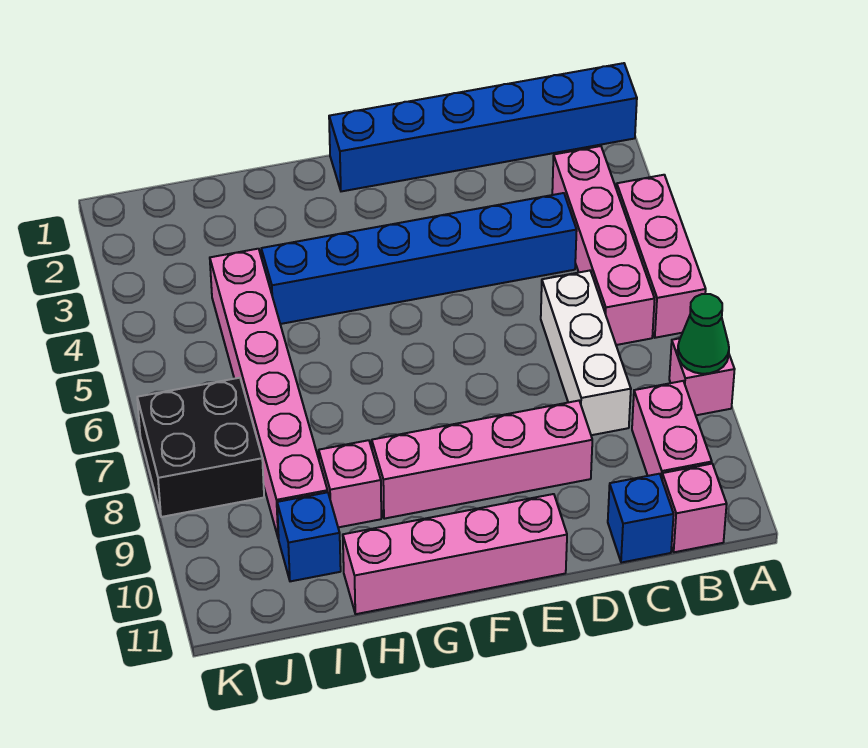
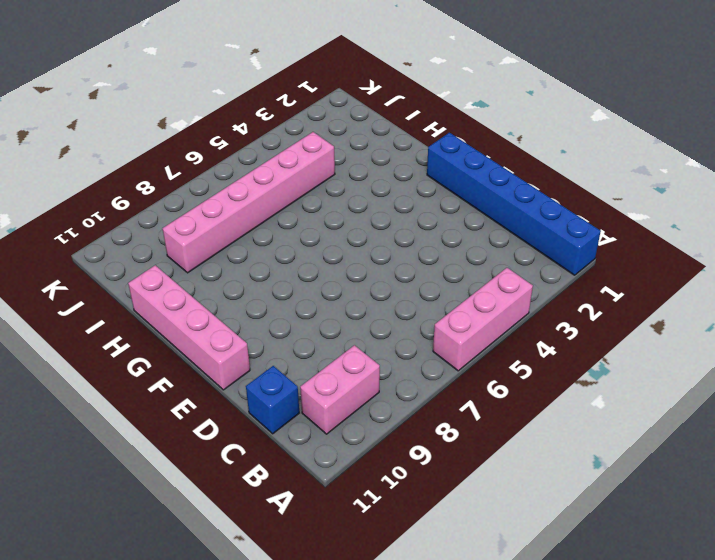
none -> pink brick A8 level 1
none -> pink brick B3:B6 level 1
none -> pink brick B11 level 1

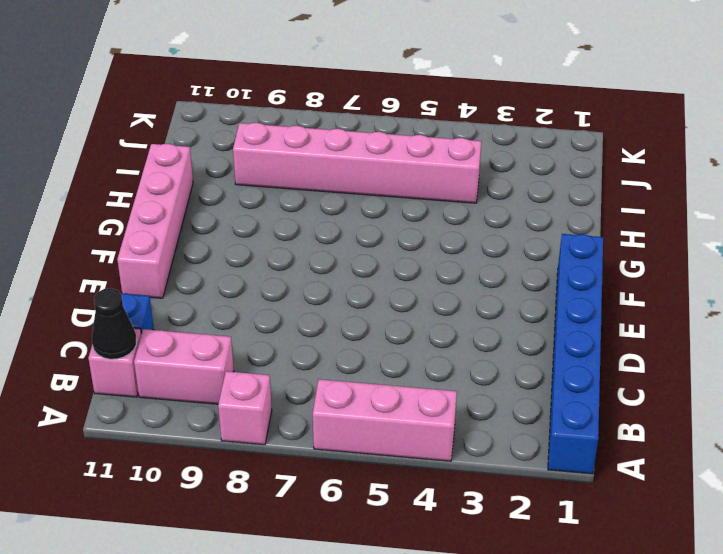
black cone B11 level 2 -> none
none -> pink brick B3:B6 level 1
none -> blue brick C4:H4 level 1
none -> white brick C6:C8 level 1

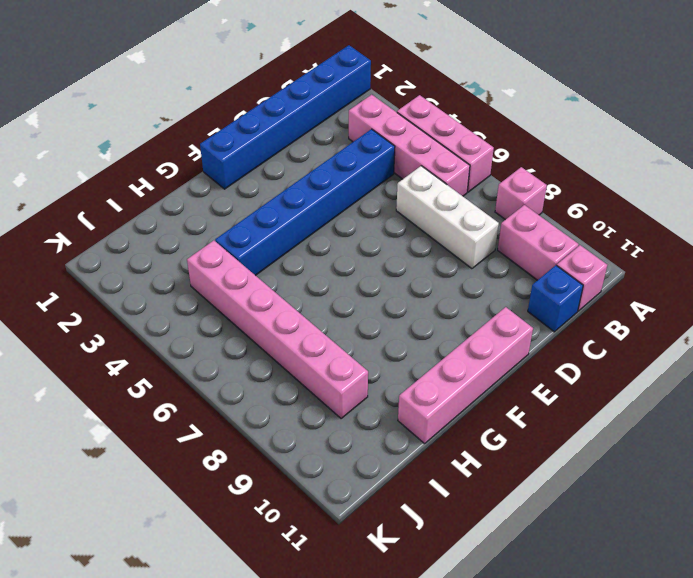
none -> pink brick D9:G9 level 1
none -> pink brick H9 level 1
none -> blue brick I10 level 1

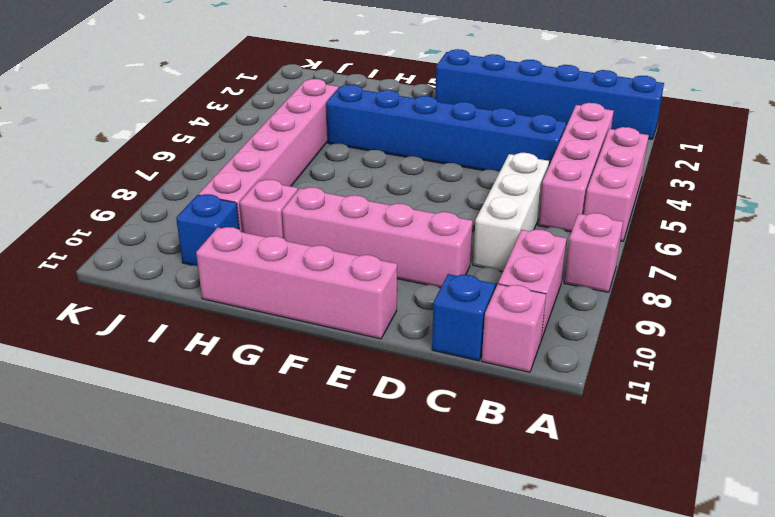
none -> black brick J7:K8 level 1
none -> green cone A8 level 2

